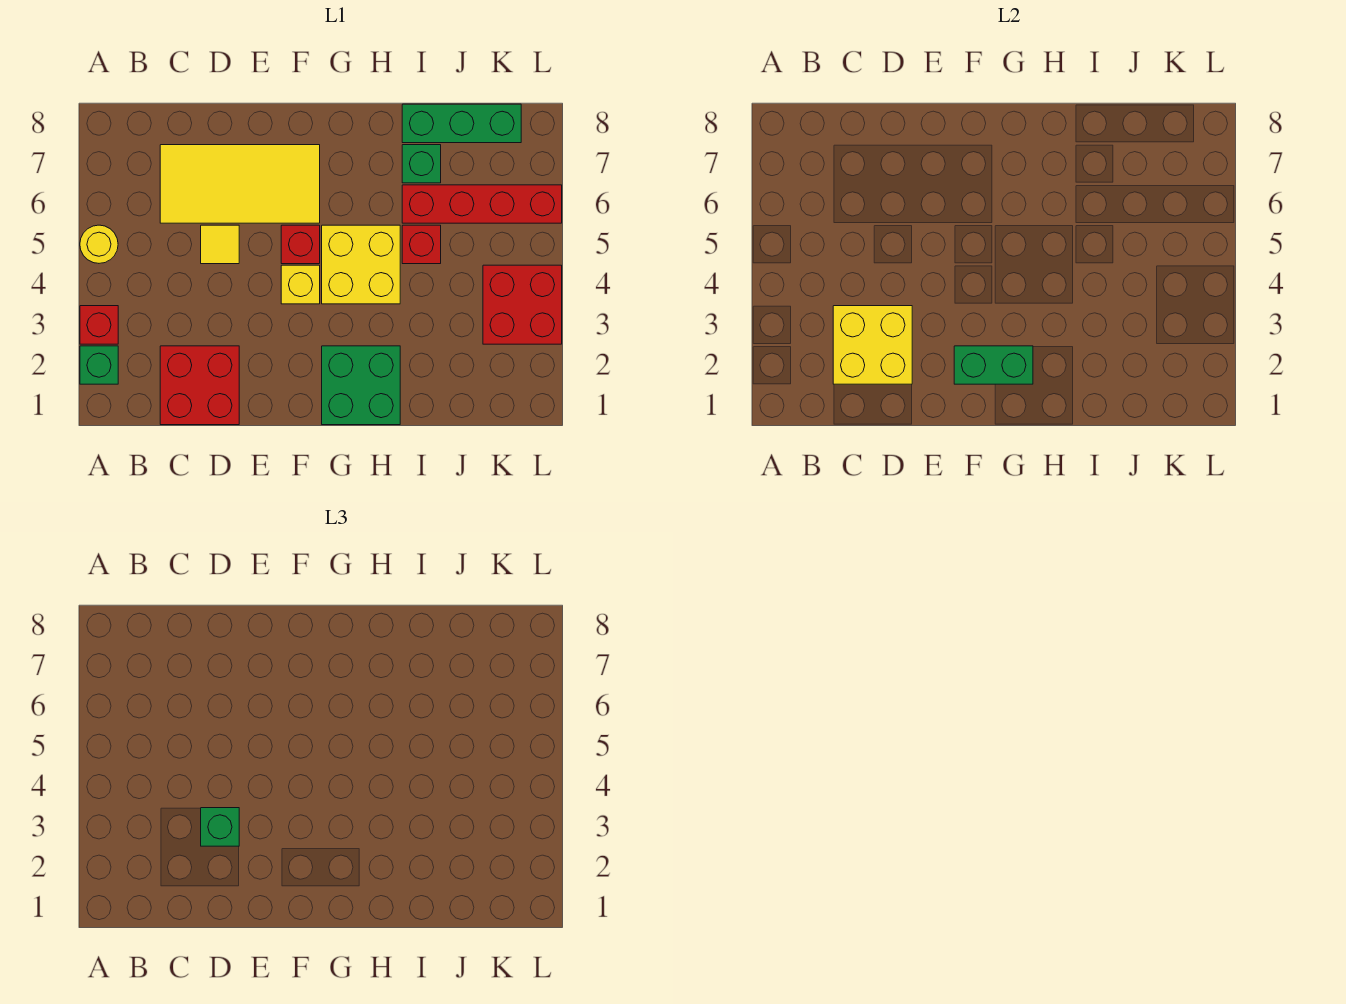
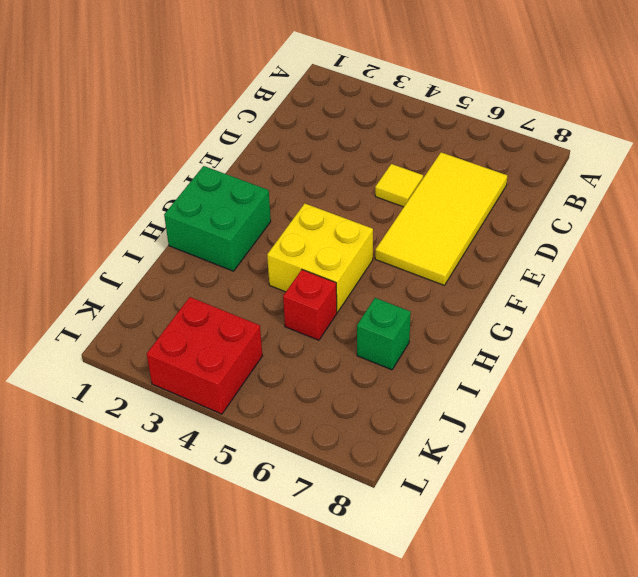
none -> green brick A2 level 1
none -> red brick A3 level 1
none -> yellow round brick A5 level 1

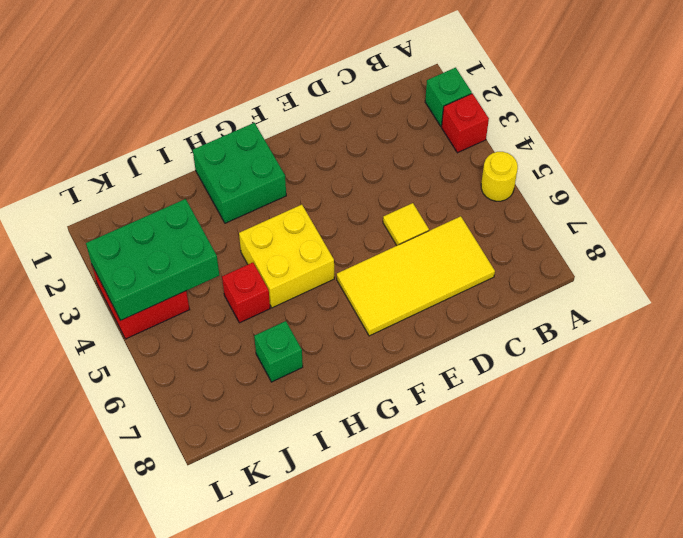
green brick J3:L4 level 2 -> none
none -> red brick C1:D2 level 1
none -> yellow brick F4 level 1
none -> red brick F5 level 1

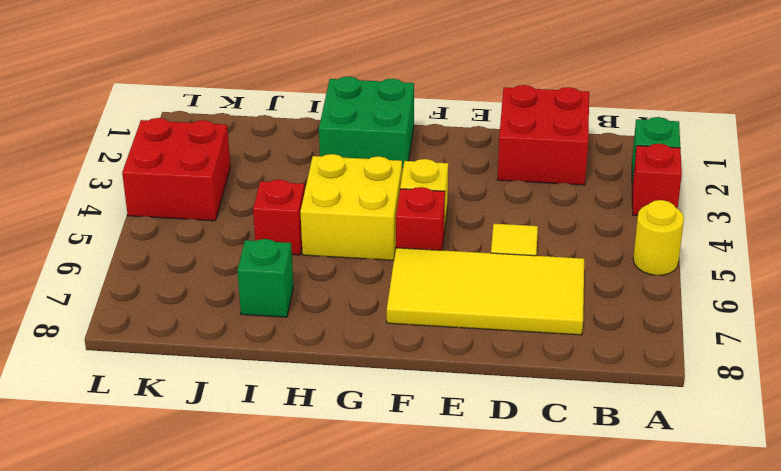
none -> red brick I6:L6 level 1
none -> green brick I8:K8 level 1
none -> yellow brick C2:D3 level 2

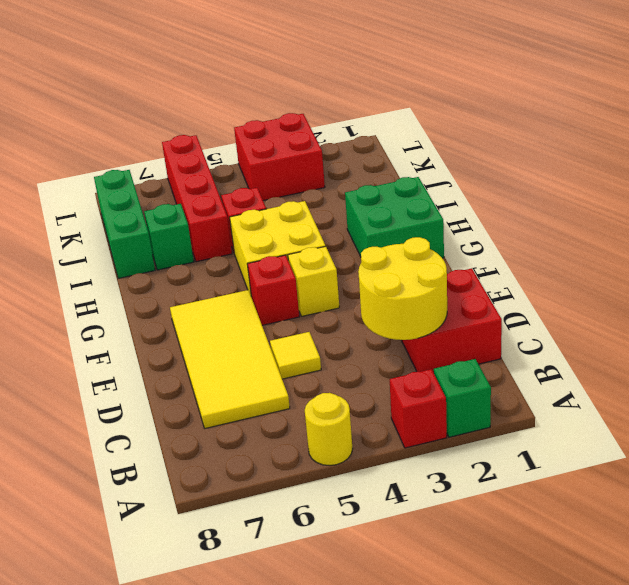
yellow round brick C2:D3 level 2 -> yellow brick C2:D3 level 2
none -> green brick F2:G2 level 2
none -> green brick D3 level 3

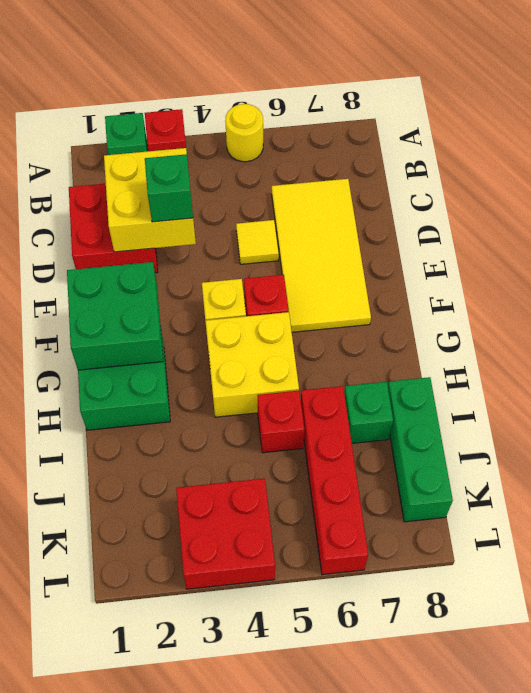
green brick F1:G2 level 2 -> green brick F2:G2 level 2

